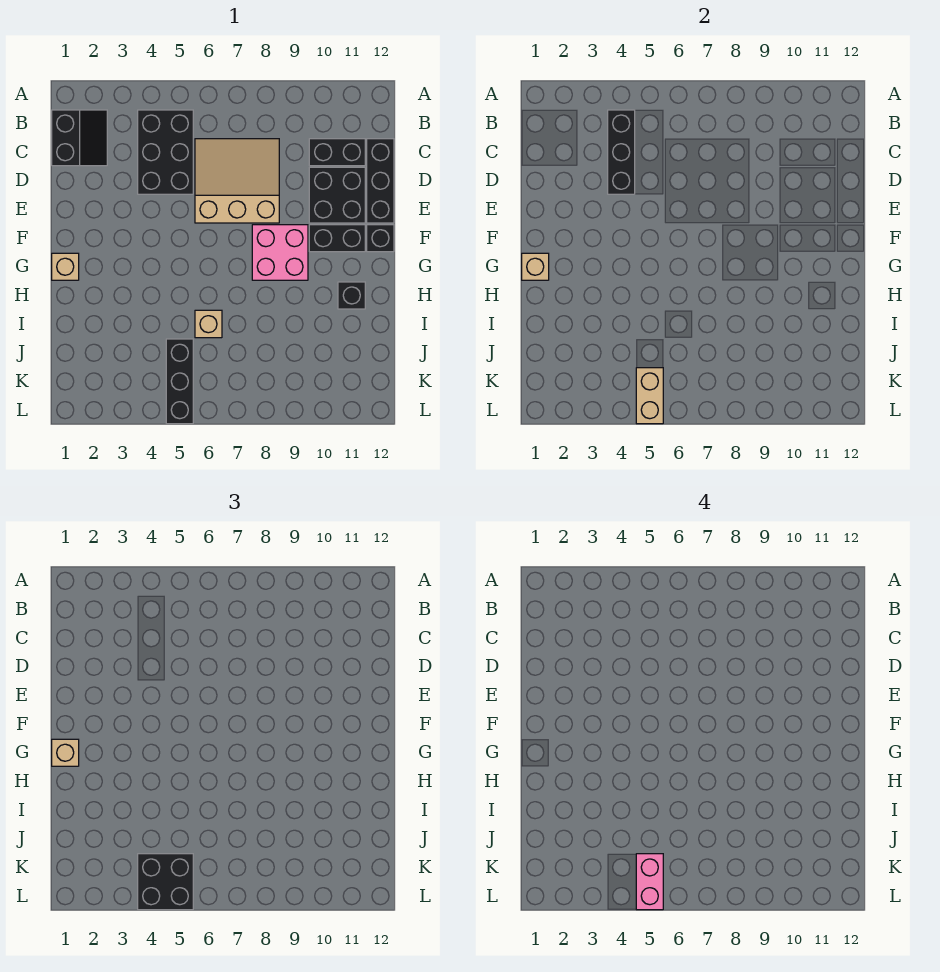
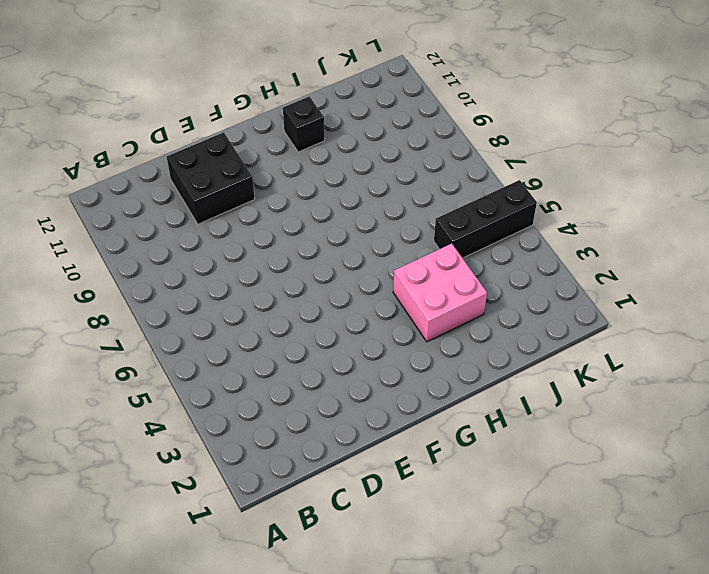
pink brick H3:I4 level 1 -> pink brick F8:G9 level 1
none -> black slope B1:C2 level 1 top 1
none -> black brick B4:D5 level 1
none -> tan slope C6:E8 level 1 top E

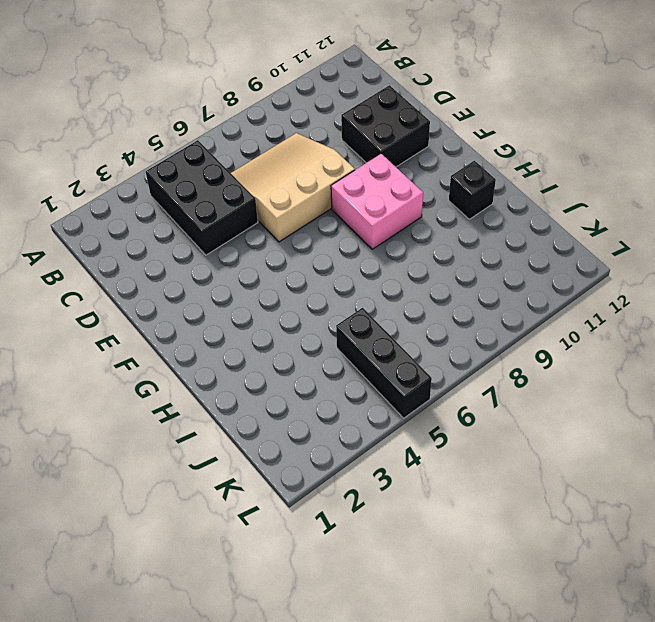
none -> black slope B1:C2 level 1 top 1
none -> black brick C10:C11 level 1
none -> black brick C12:E12 level 1

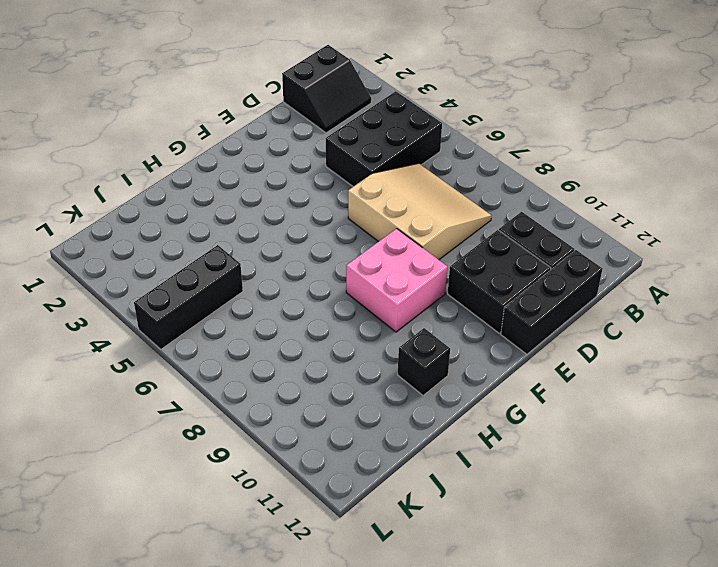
none -> black brick F10:F11 level 1
none -> black brick F12 level 1
none -> tan brick G1 level 1

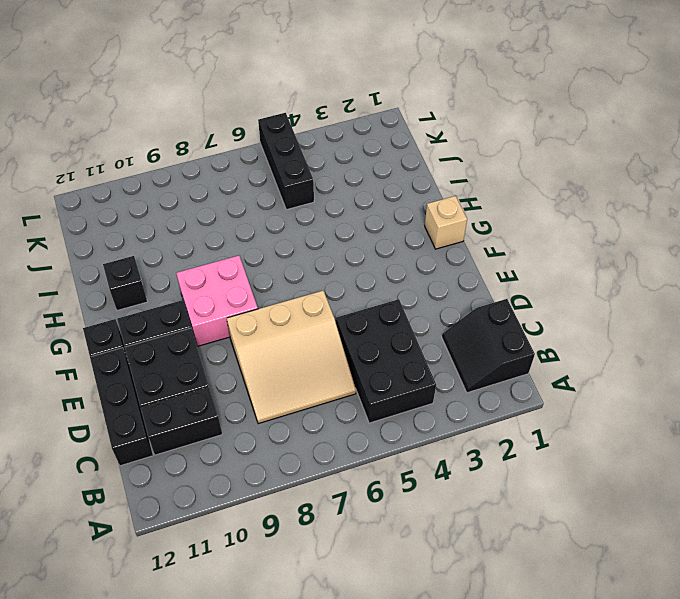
none -> tan brick I6 level 1
none -> black brick B4:D4 level 2
none -> tan brick G1 level 2

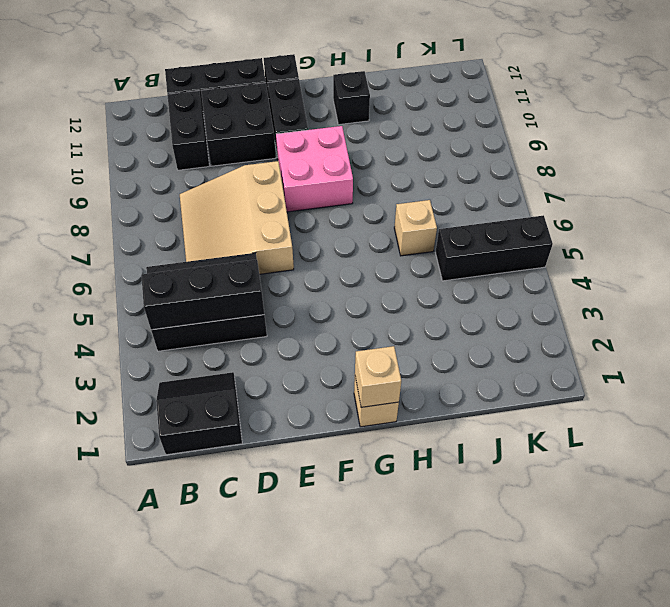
none -> tan brick K5:L5 level 2
none -> tan brick G1 level 3
none -> black brick K4:L5 level 3

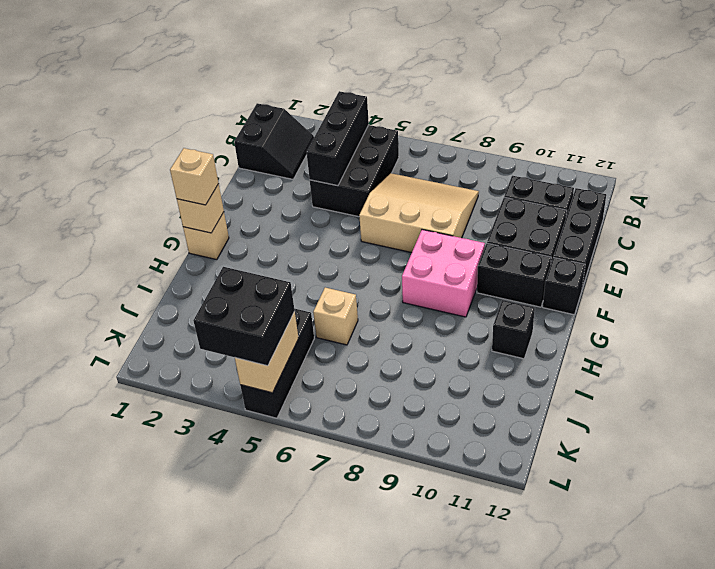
none -> pink brick K5:L5 level 4

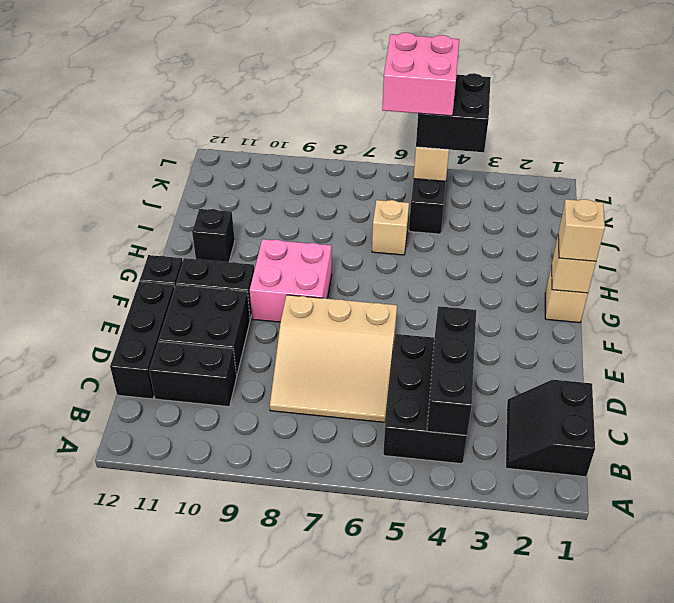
pink brick K5:L6 level 4 -> pink brick K5:L5 level 4

